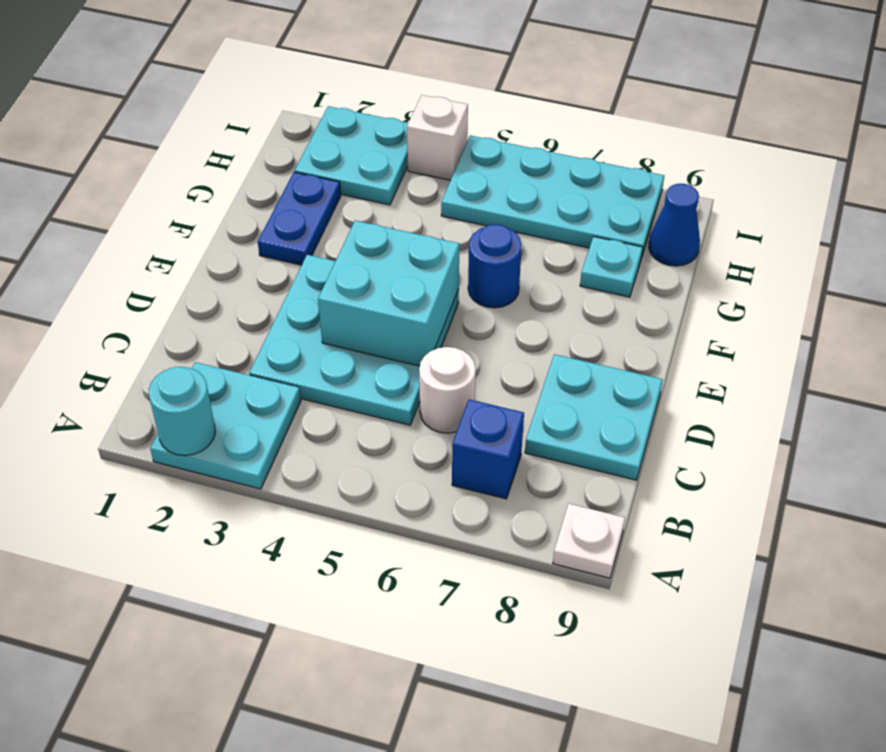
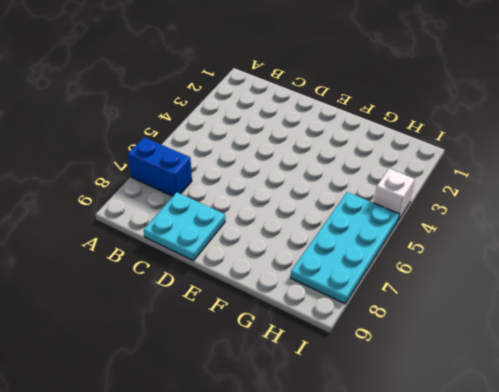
blue brick A7:B7 level 1 -> blue brick B7 level 1
none -> cyan plate A2:B3 level 1
none -> white plate A9 level 1
none -> cyan plate C3:E5 level 1

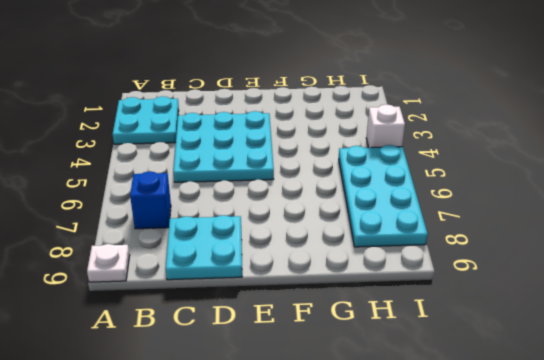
none -> white round brick C6 level 1
none -> blue plate F2:G2 level 1
none -> blue round brick F6 level 1

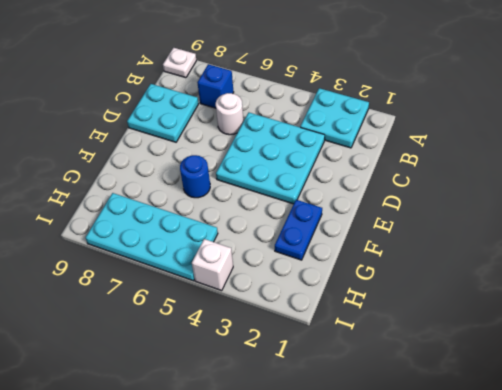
none -> cyan plate G8 level 1
none -> cyan plate H2:I3 level 1
none -> blue cone H9 level 1

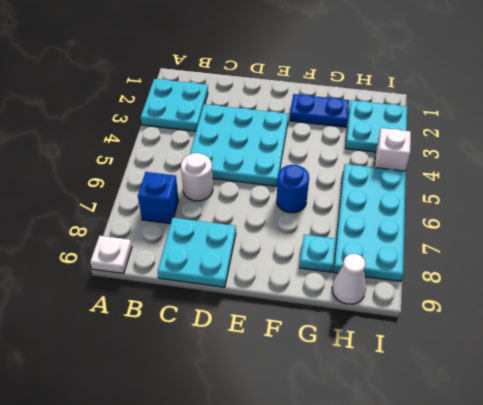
white cone H9 level 1 -> blue cone H9 level 1
none -> cyan round brick A2 level 2
none -> cyan brick D4:E5 level 2

